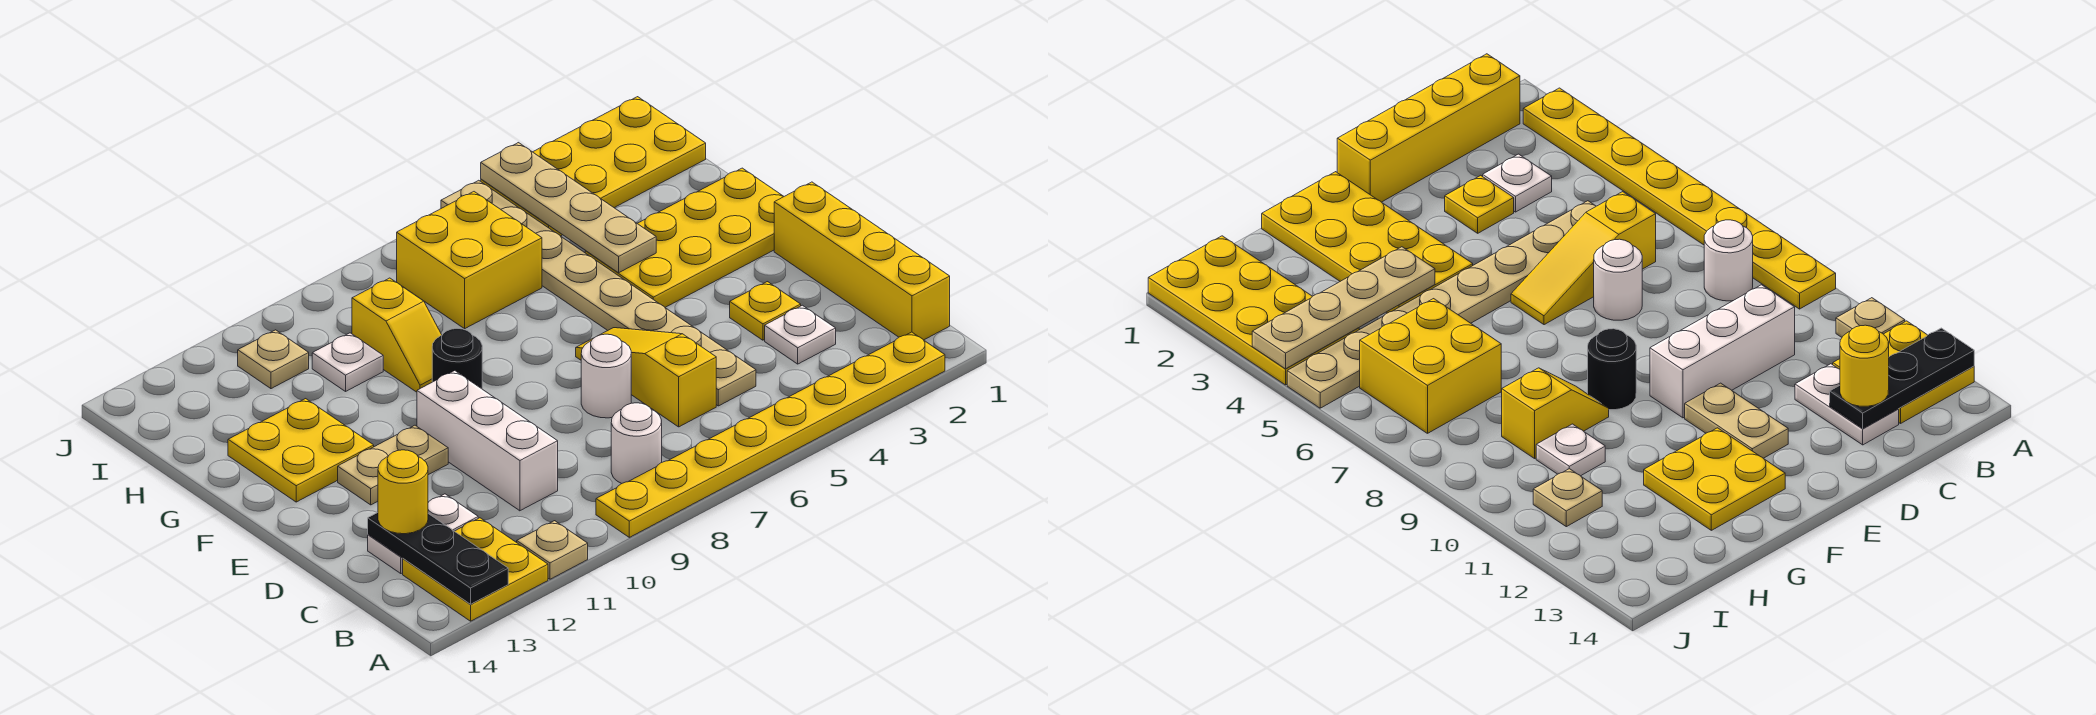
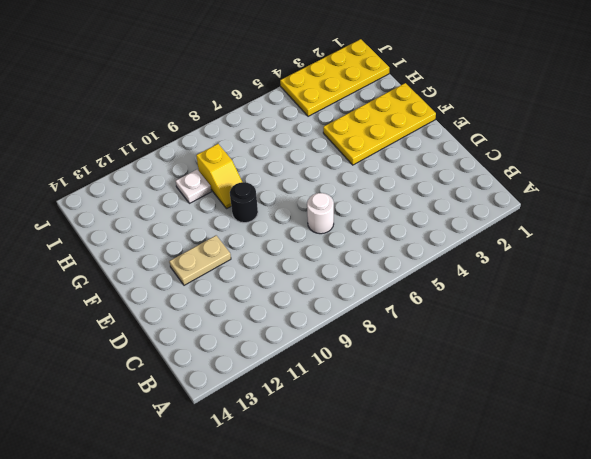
none -> yellow plate A2:A9 level 1
none -> tan plate A11 level 1
none -> yellow plate A12:B13 level 1

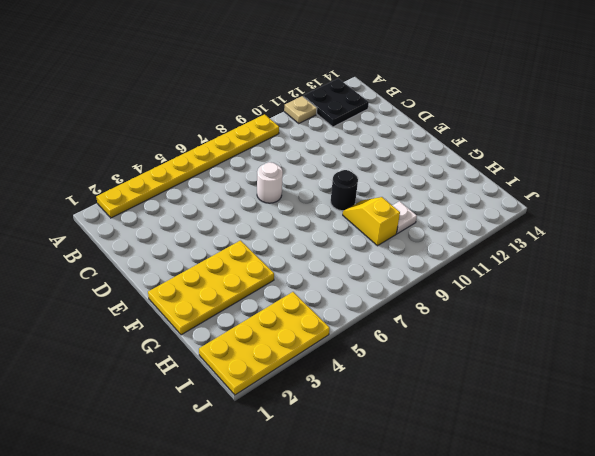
black plate A12:B13 level 1 -> yellow plate A12:B13 level 1
none -> yellow brick B1:E1 level 1
none -> white round brick B8 level 1
none -> white plate C3 level 1

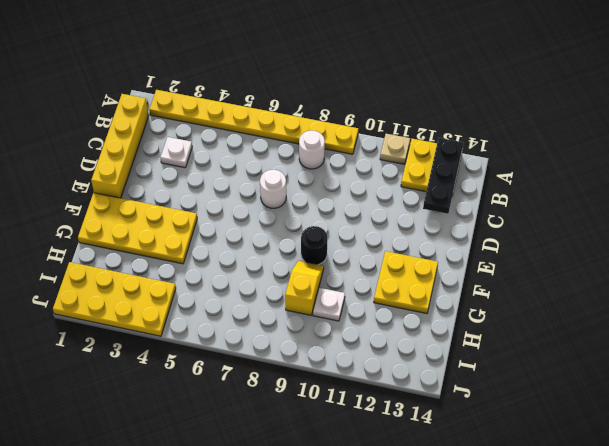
none -> tan plate C5:J5 level 1
none -> yellow slope C6:E6 level 1 top C
none -> white brick C10:E10 level 1

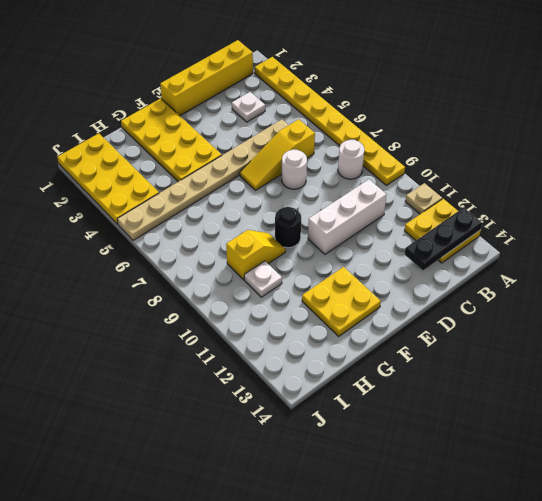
none -> white plate C12:C13 level 1
none -> yellow plate D3 level 1
none -> tan plate E11:E12 level 1

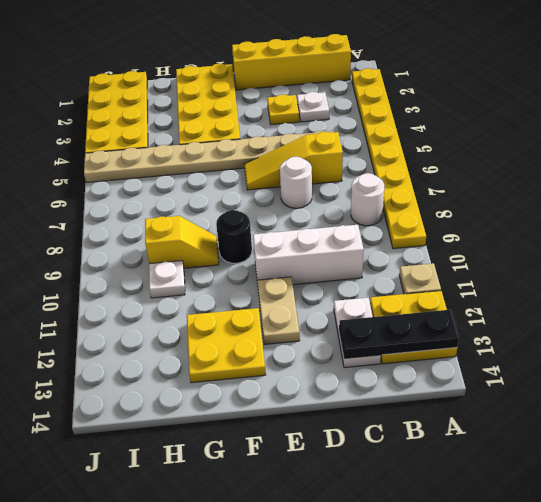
none -> yellow brick H6:I7 level 1
none -> tan plate I11 level 1
none -> tan plate G4:J4 level 2

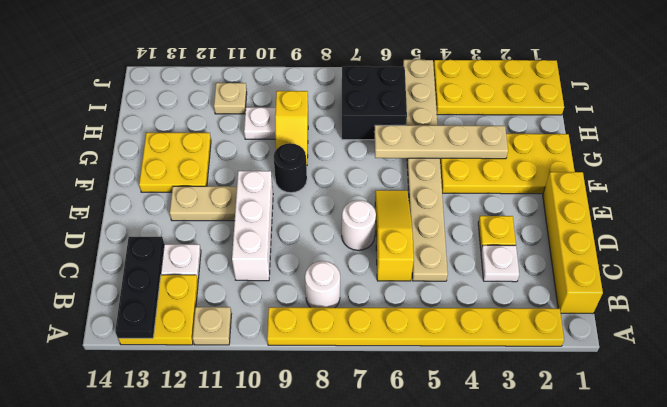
tan plate G3:G6 level 2 -> tan plate G4:J4 level 2
black brick H6:I7 level 1 -> yellow brick H6:I7 level 1
none -> yellow round brick C13 level 3

